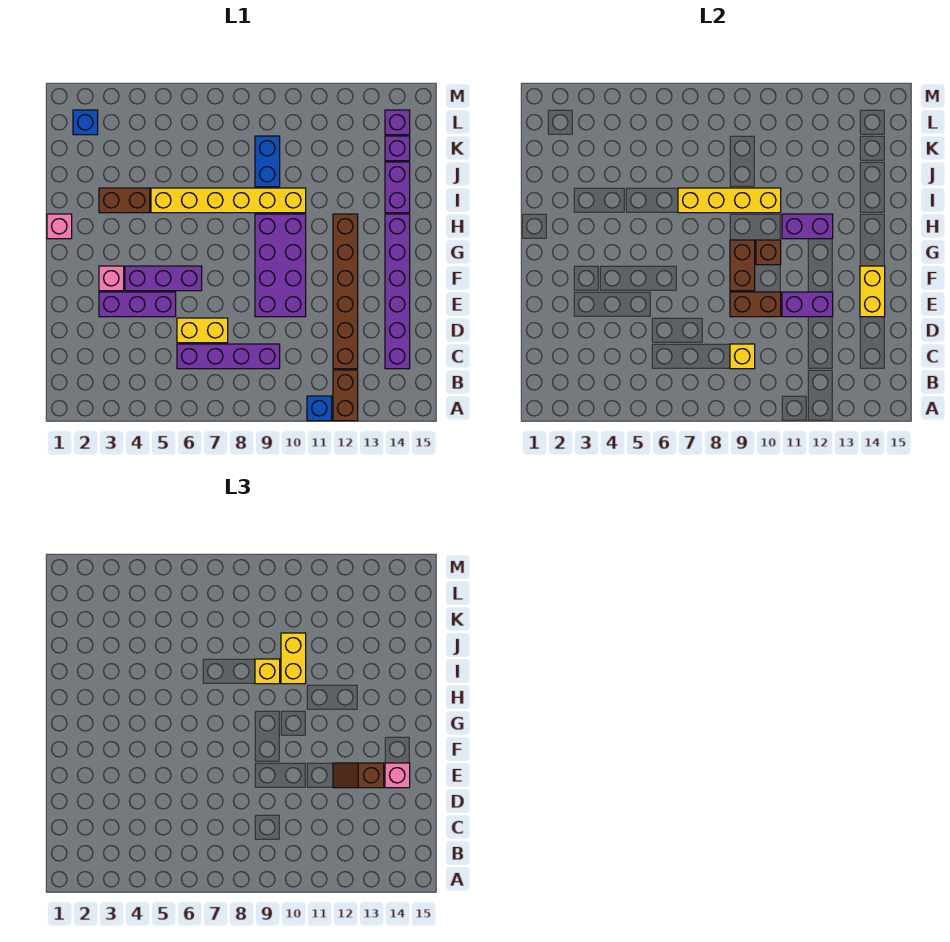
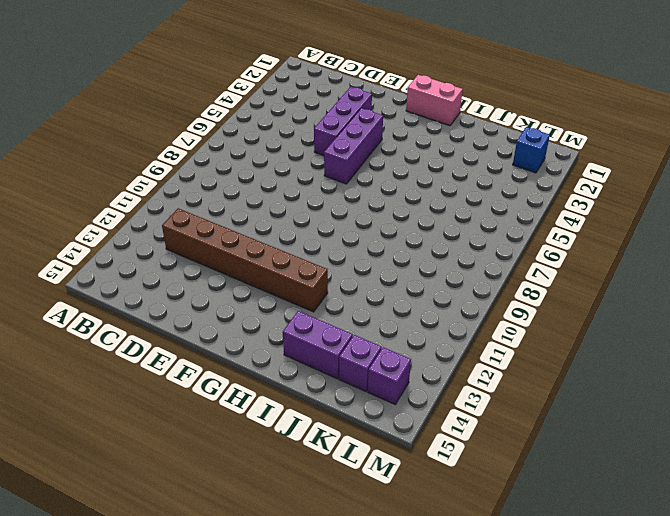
pink brick G1:H1 level 1 -> pink brick H1 level 1
none -> blue brick A11 level 1
none -> brown brick A12:B12 level 1
none -> purple brick C6:C9 level 1
none -> purple brick C14:H14 level 1

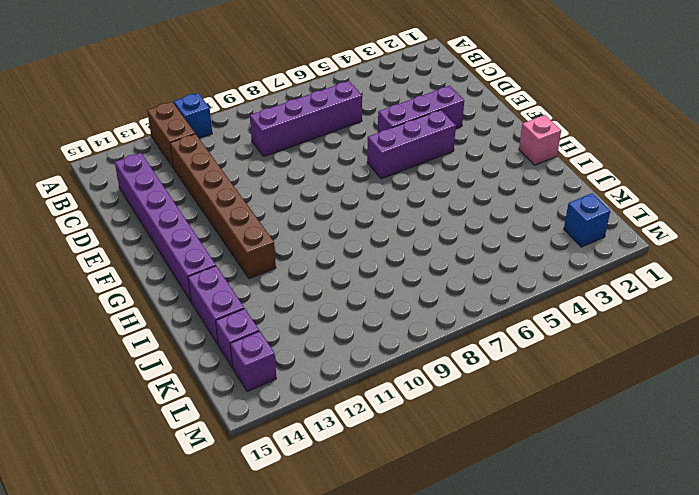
none -> yellow brick D6:D7 level 1
none -> purple brick E9:H10 level 1
none -> pink brick F3 level 1
none -> brown brick I3:I4 level 1

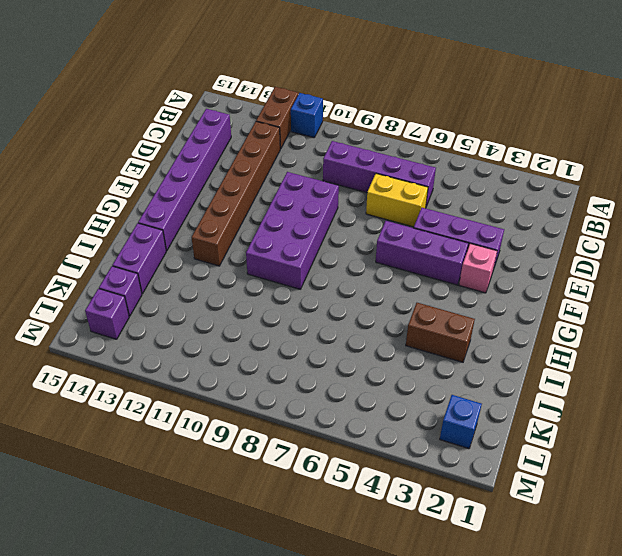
none -> pink brick H1 level 1
none -> yellow brick I5:I10 level 1
none -> blue brick J9:K9 level 1
none -> yellow brick C9 level 2

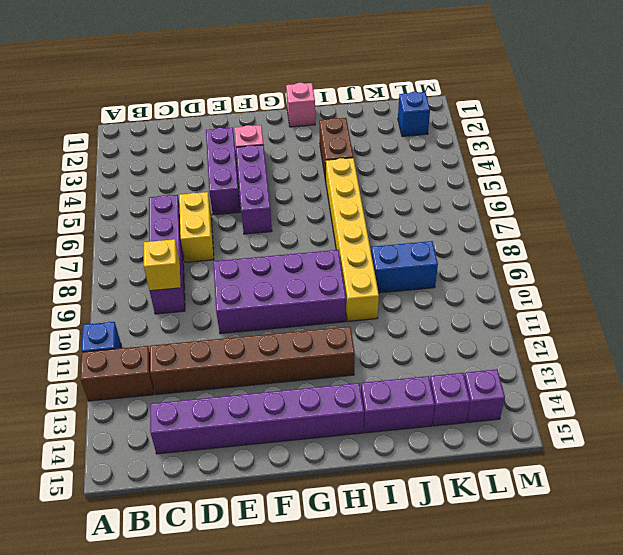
none -> brown brick E9:E10 level 2
none -> purple brick E11:E12 level 2
none -> yellow brick E14:F14 level 2
none -> brown brick F9:G9 level 2

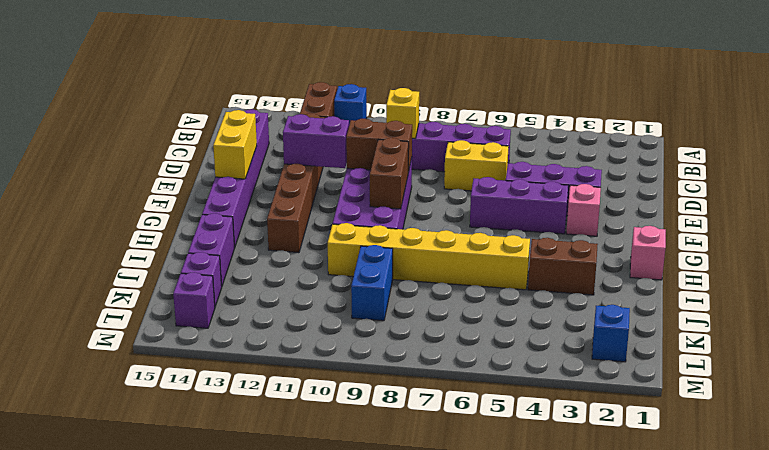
none -> brown brick G10 level 2
none -> purple brick H11:H12 level 2
none -> yellow brick I7:I10 level 2
none -> brown slope E12:E13 level 3 top 13

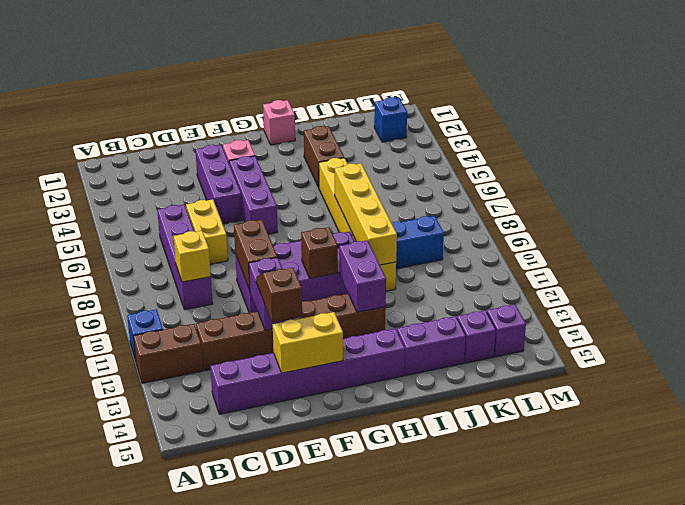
none -> brown brick F9:G9 level 2
none -> pink brick E14 level 3
none -> yellow brick I9 level 3
none -> yellow brick I10:J10 level 3

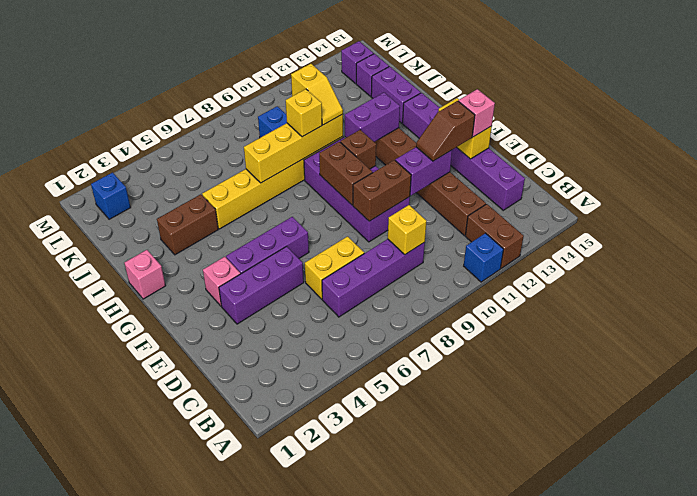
yellow slope I10:J10 level 3 top J -> yellow brick I10:J10 level 3

